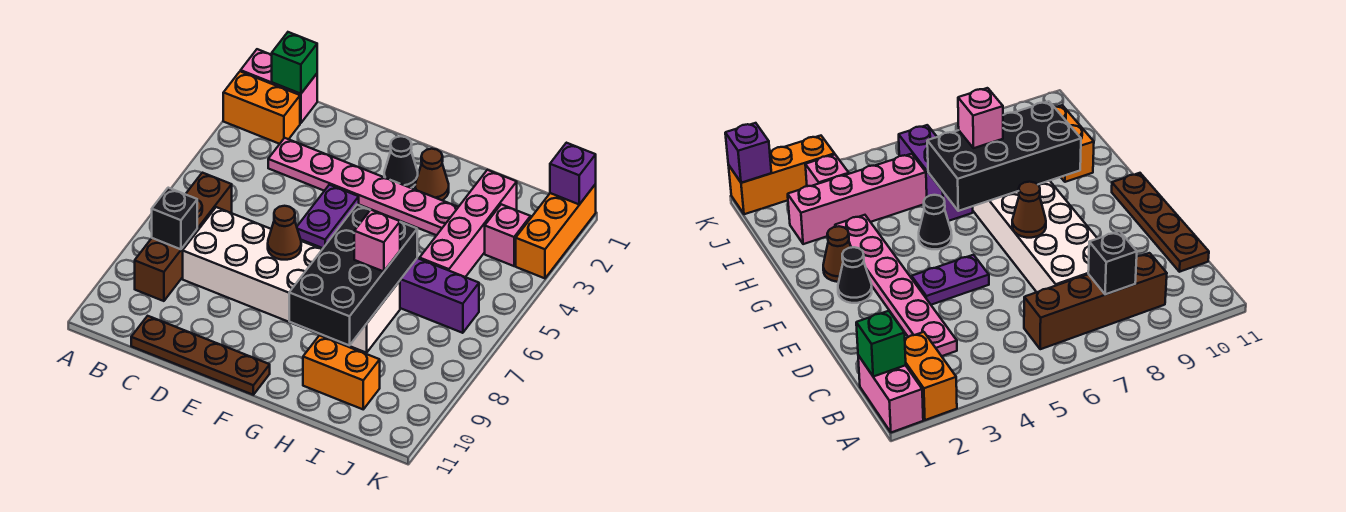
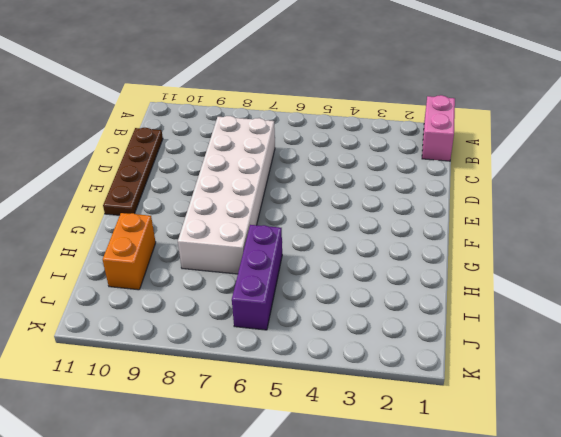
none -> orange brick A2:B2 level 1
none -> brown brick B6:B9 level 1
none -> pink plate C3:H3 level 1

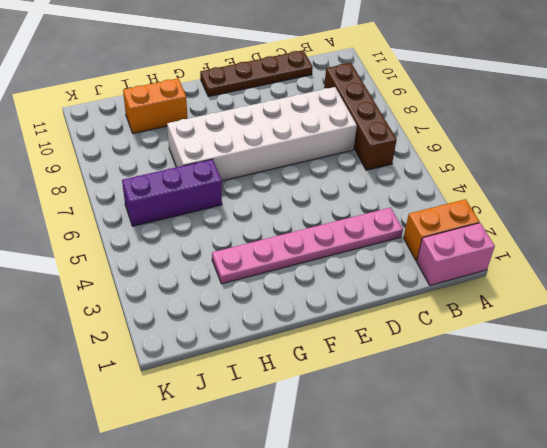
none -> purple plate E4:E5 level 1
none -> black cone F2 level 1
none -> brown cone G2 level 1

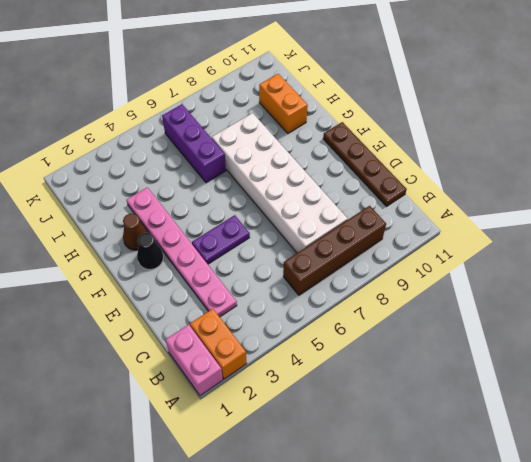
none -> black cone G5 level 1
none -> pink brick I2:I5 level 1
none -> pink brick J3 level 1

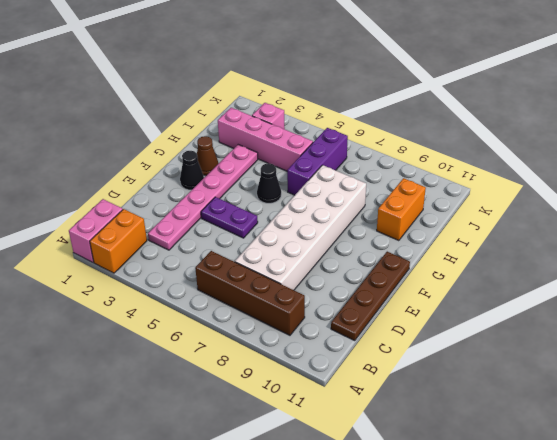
none -> orange brick K1:K3 level 1
none -> green brick B1 level 2
none -> black brick B8 level 2

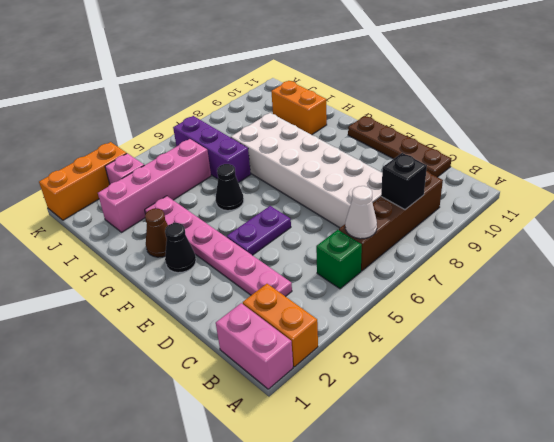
green brick B5 level 1 -> green brick B1 level 2
white cone B6 level 2 -> none
none -> brown cone E7 level 2
none -> black brick G6:H9 level 2
none -> purple brick K1 level 2

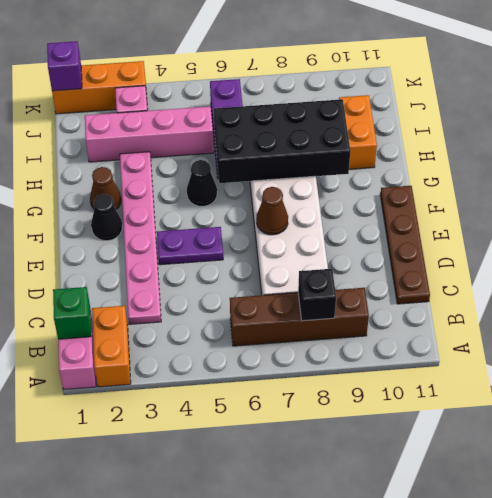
none -> pink brick H7 level 3

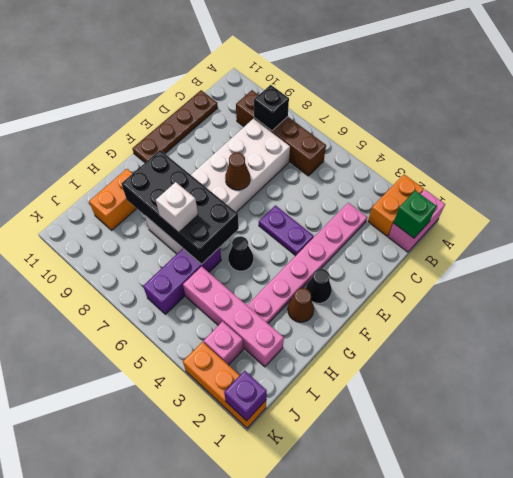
white brick H7 level 3 -> pink brick H7 level 3

